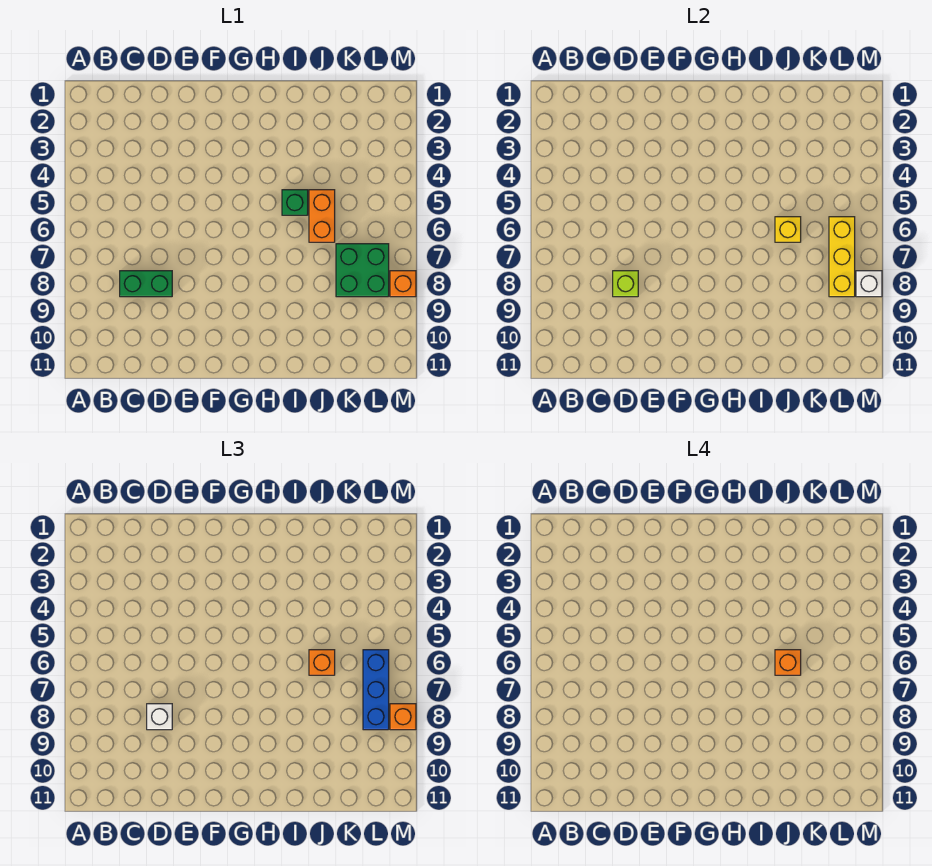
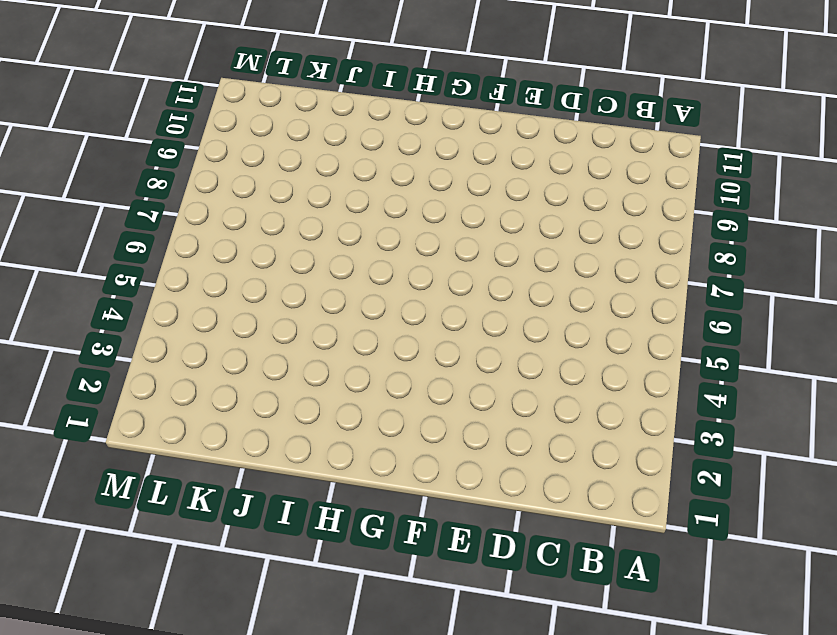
none -> green brick C8:D8 level 1
none -> green brick I5 level 1
none -> orange brick J5:J6 level 1

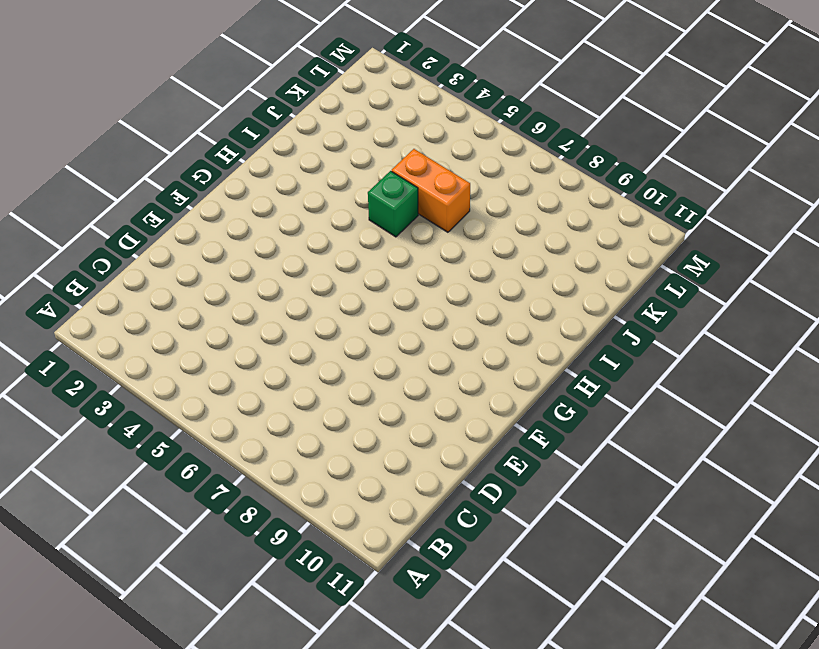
none -> green brick C8:D8 level 1
none -> green brick K7:L8 level 1
none -> orange brick M8 level 1

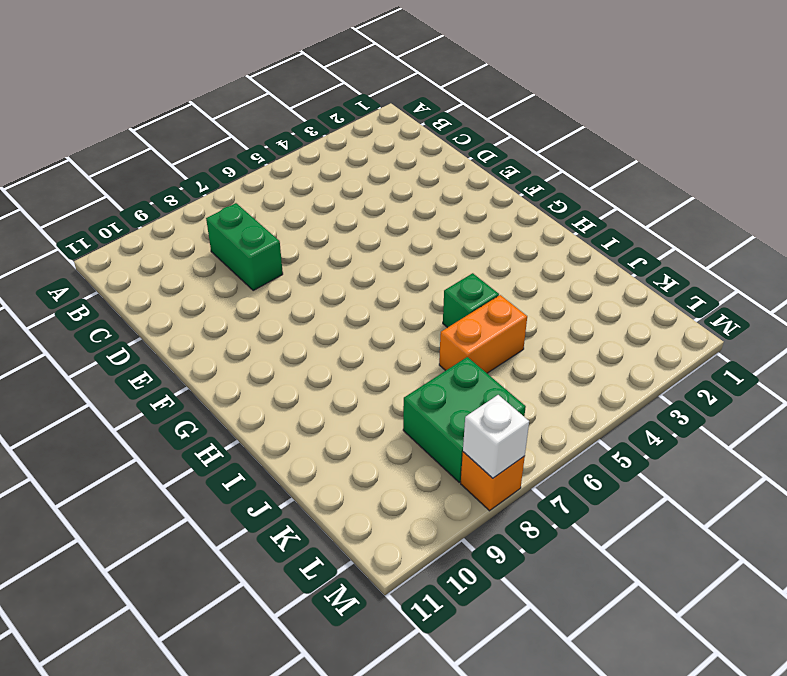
none -> lime brick D8 level 2
none -> yellow brick J6 level 2
none -> yellow brick L6:L8 level 2

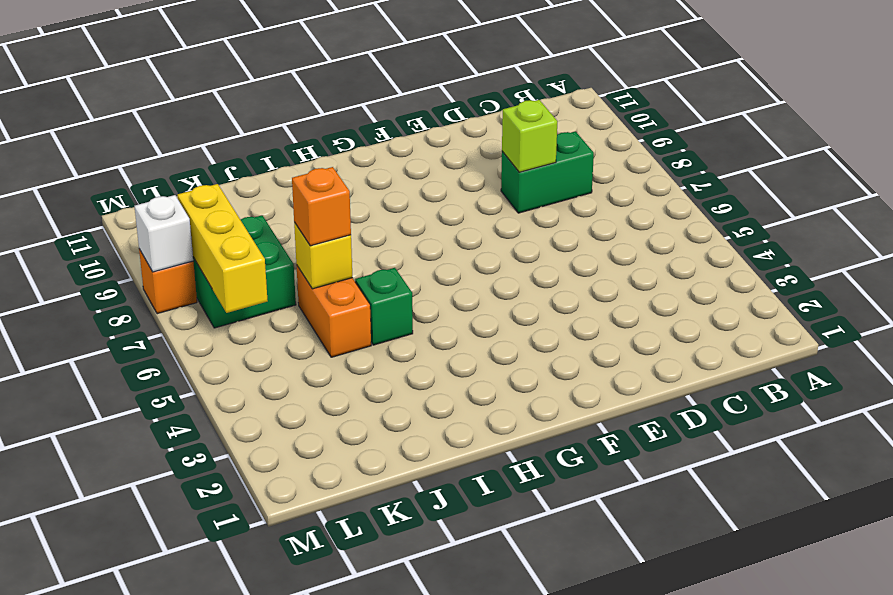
none -> white brick D8 level 3
none -> blue brick L6:L8 level 3
none -> orange brick M8 level 3

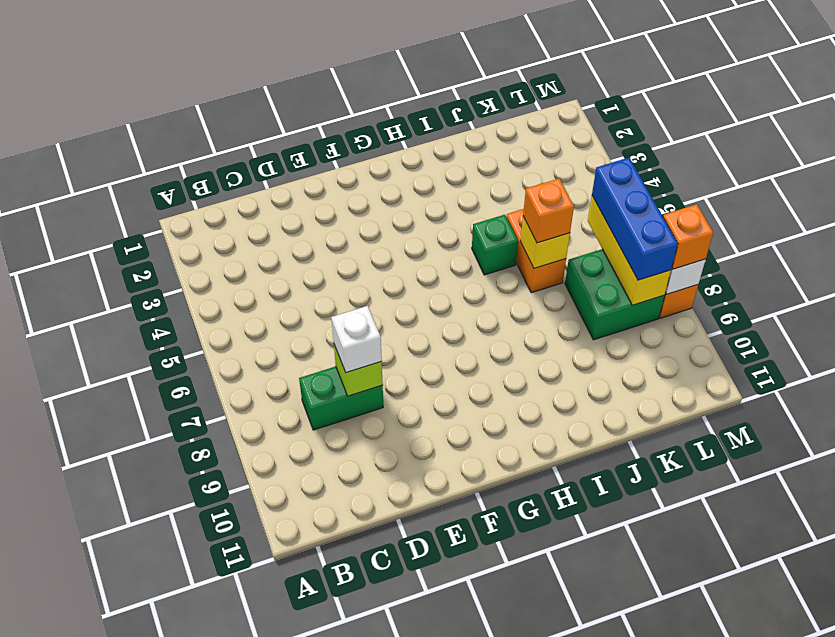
none -> orange brick J6 level 4

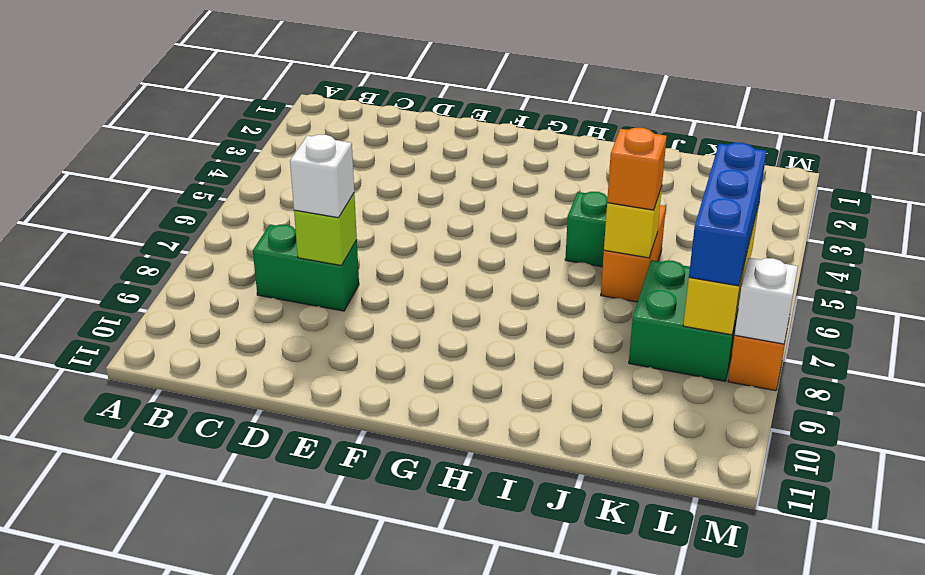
none -> orange brick M8 level 3
none -> orange brick J6 level 4

